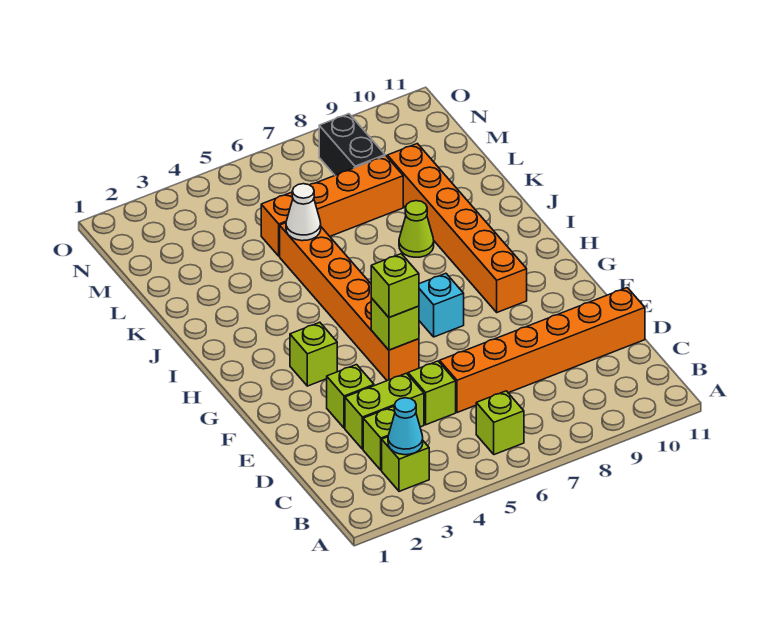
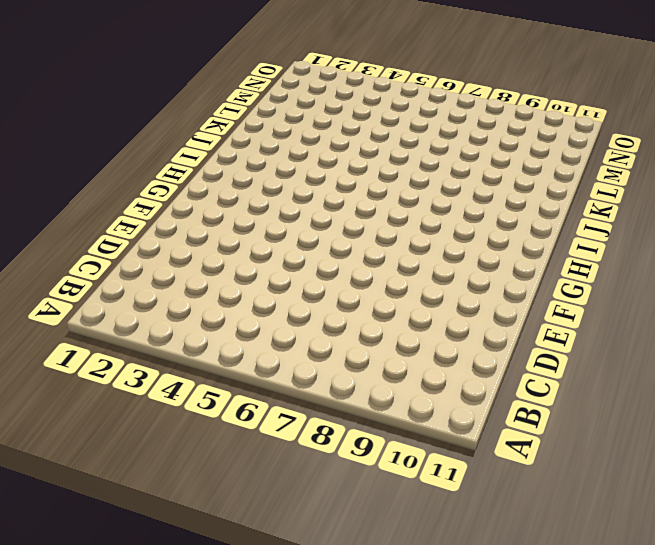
none -> lime brick B3 level 1
none -> lime brick B6 level 1
none -> lime brick C3 level 1

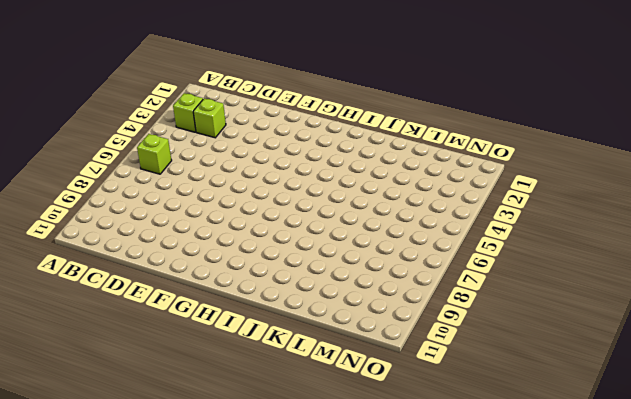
none -> lime brick D3:D4 level 1
none -> lime brick D5 level 1
none -> orange brick D6:D11 level 1

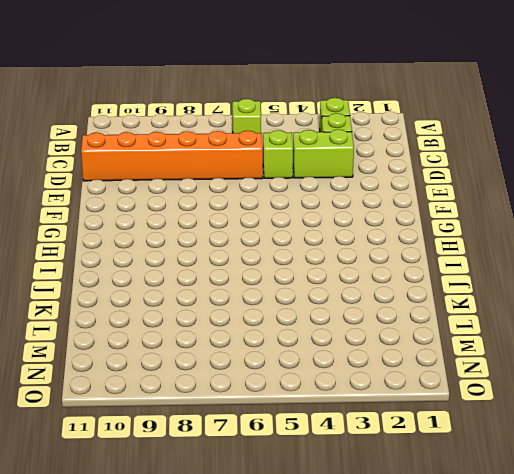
none -> lime brick E3 level 1
none -> orange brick F5:K5 level 1
none -> lime brick G3 level 1

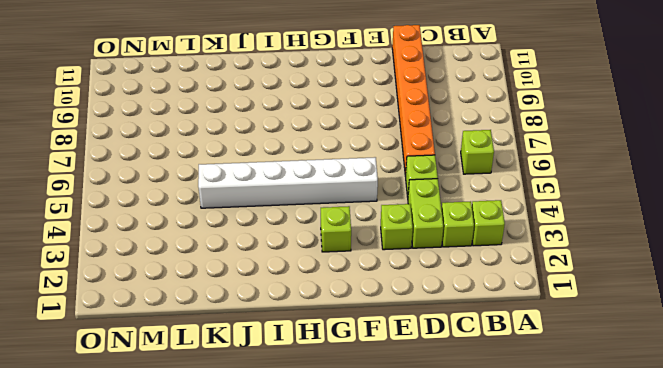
white brick F5:K5 level 1 -> orange brick F5:K5 level 1
none -> cyan brick G7 level 1
none -> orange brick G9:L9 level 1
none -> lime cone J8 level 1

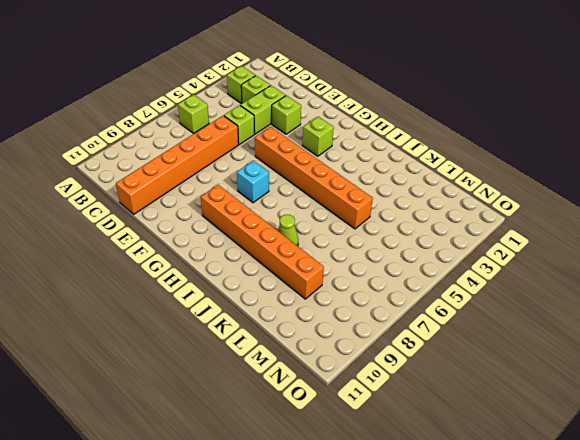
none -> orange brick L5 level 1
none -> orange brick L6:L8 level 1
none -> black brick M8:N8 level 1

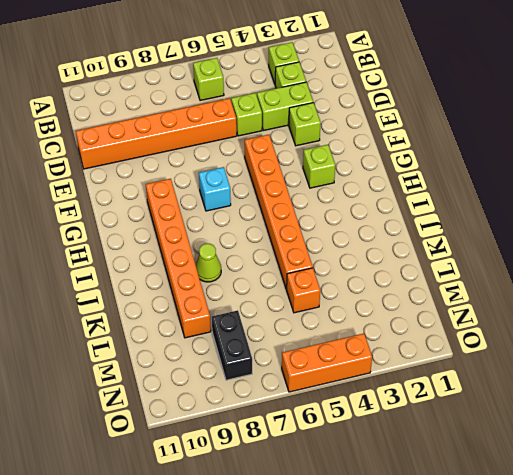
orange brick O4:O6 level 1 -> orange brick L6:L8 level 1
none -> cyan cone B3 level 2
none -> lime brick F5 level 2
none -> white cone K5 level 2

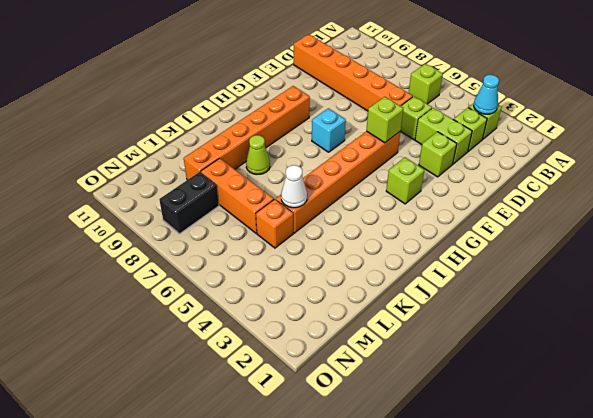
none -> lime brick F5 level 3

